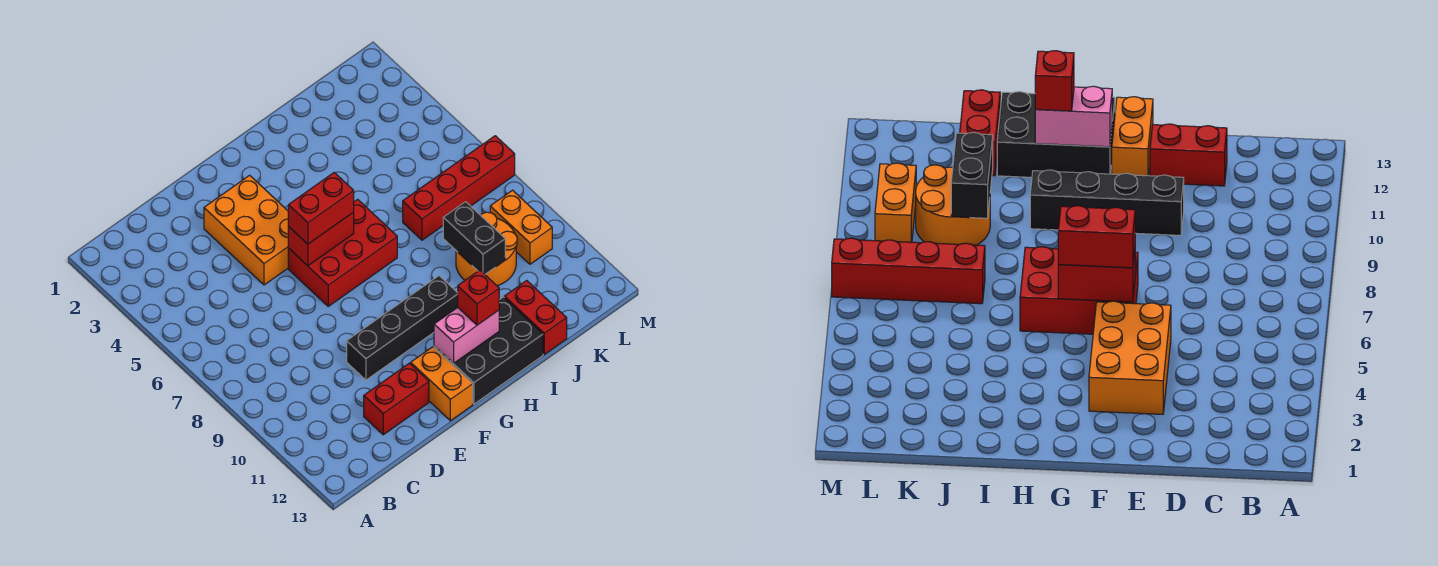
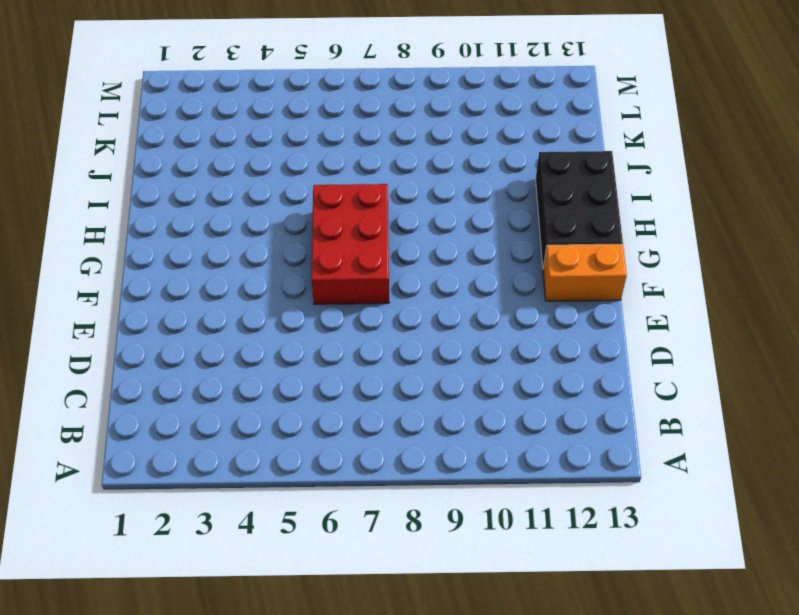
none -> red brick D12:E12 level 1
none -> orange brick E3:F5 level 1
none -> black brick E10:H10 level 1

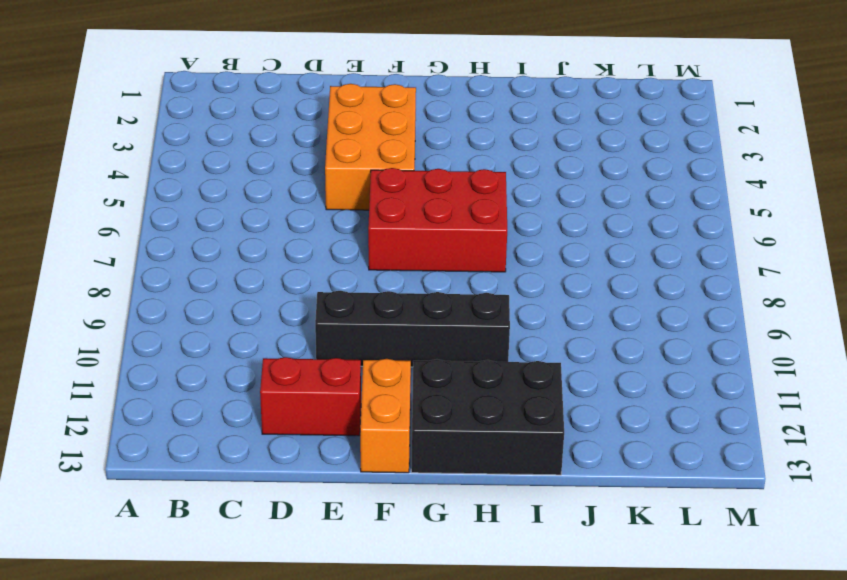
none -> red brick J7:M7 level 1
none -> orange round brick J9:K10 level 1
none -> red brick J12:J13 level 1

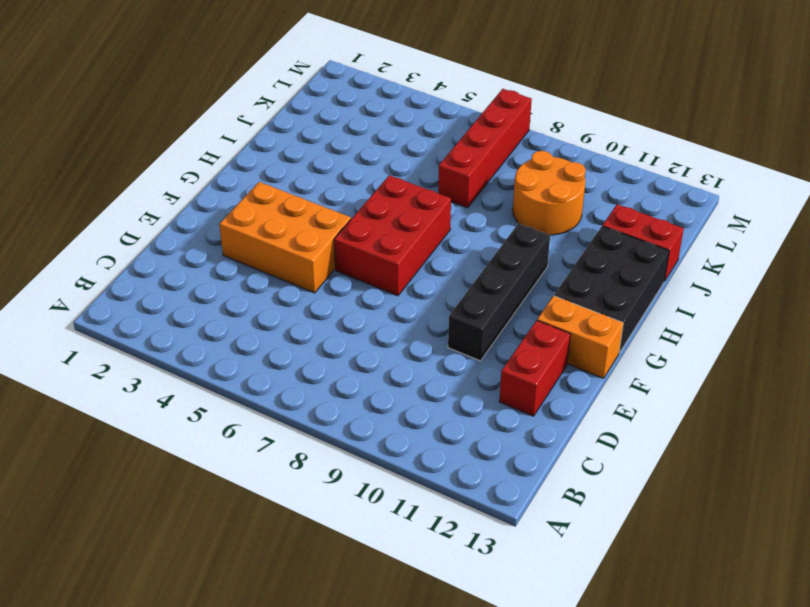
none -> orange brick L9:L10 level 1
none -> red brick F6:G6 level 2
none -> pink brick G12:H12 level 2

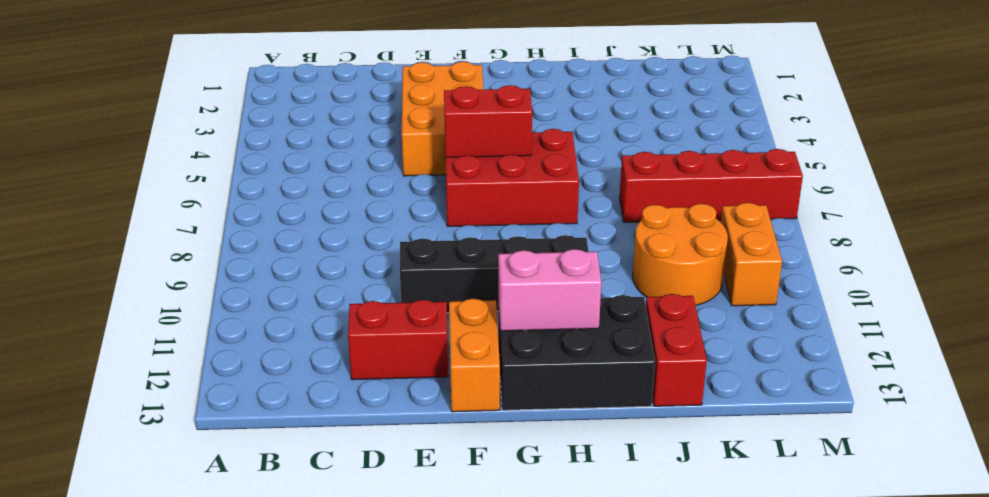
none -> black brick J9:J10 level 2
none -> red brick F6:G6 level 3
none -> red brick H12 level 3

